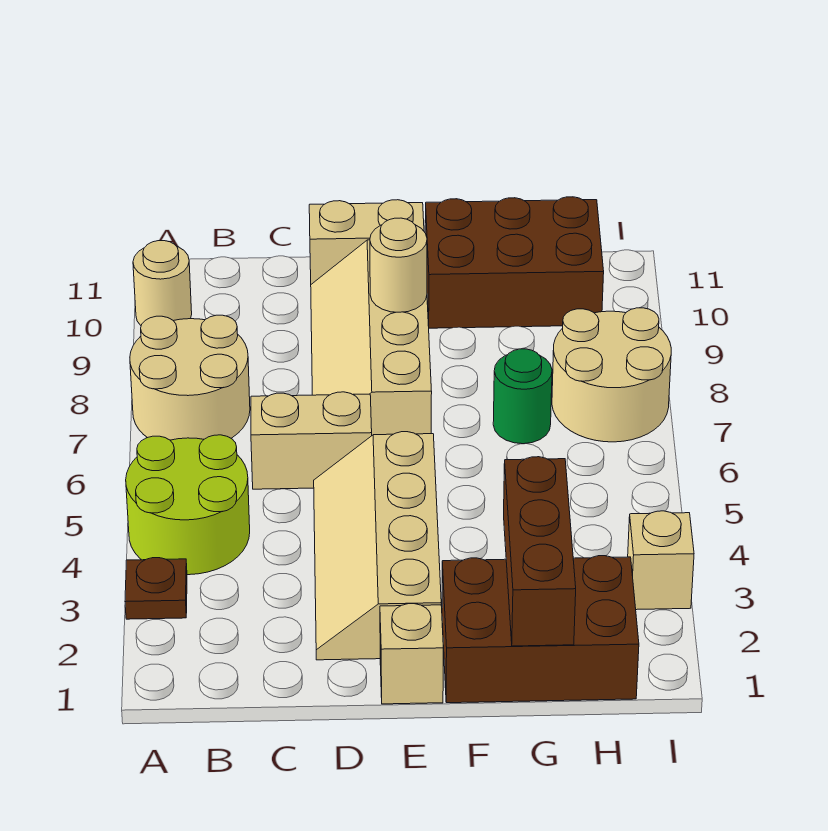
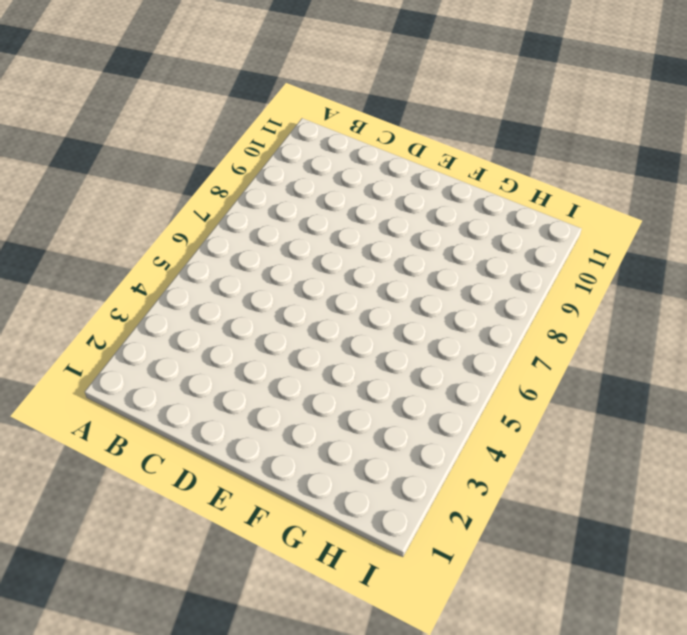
none -> brown plate A3 level 1
none -> lime round brick A4:B5 level 1
none -> tan round brick A7:B8 level 1

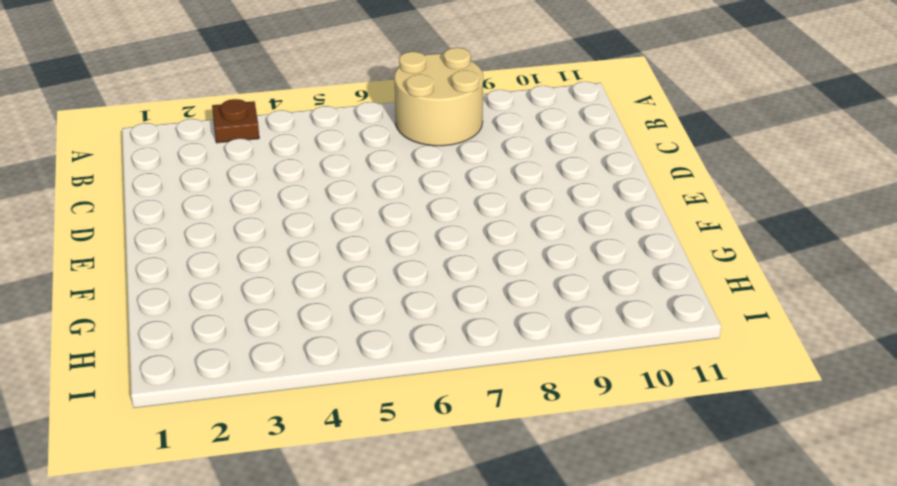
none -> lime round brick A4:B5 level 1
none -> tan round brick A10 level 1
none -> tan brick C6:D6 level 1

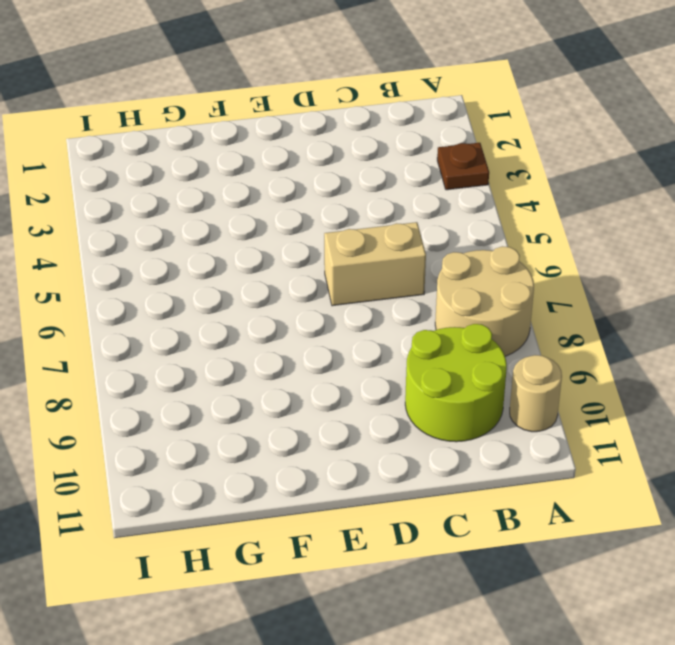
lime round brick B9:C10 level 1 -> lime round brick A4:B5 level 1
none -> tan slope D2:E5 level 1 top E
none -> tan slope D7:E10 level 1 top E
none -> tan brick D11:E11 level 1

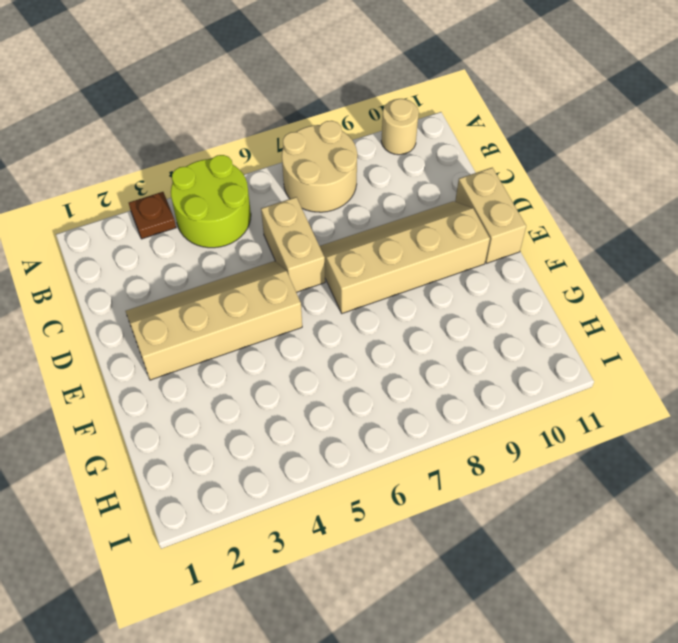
none -> tan brick E1 level 1
none -> brown brick F1:H2 level 1
none -> brown brick F10:H11 level 1

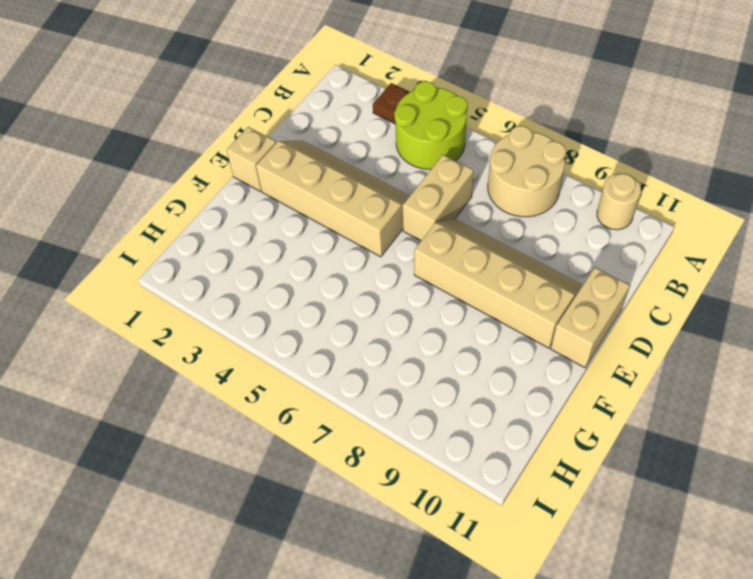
none -> brown brick F1:H2 level 1
none -> brown brick F10:H11 level 1
none -> green round brick G7 level 1

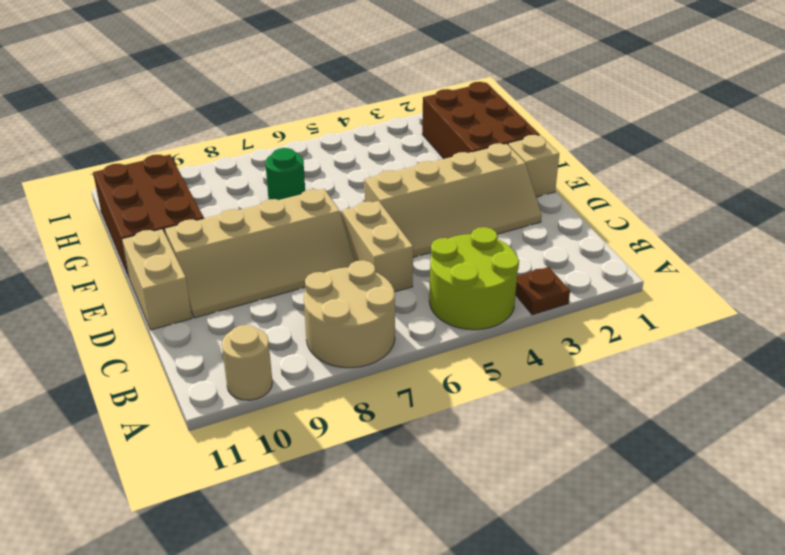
none -> tan round brick H7:I8 level 1
none -> tan brick I3 level 1
none -> tan round brick E9 level 2

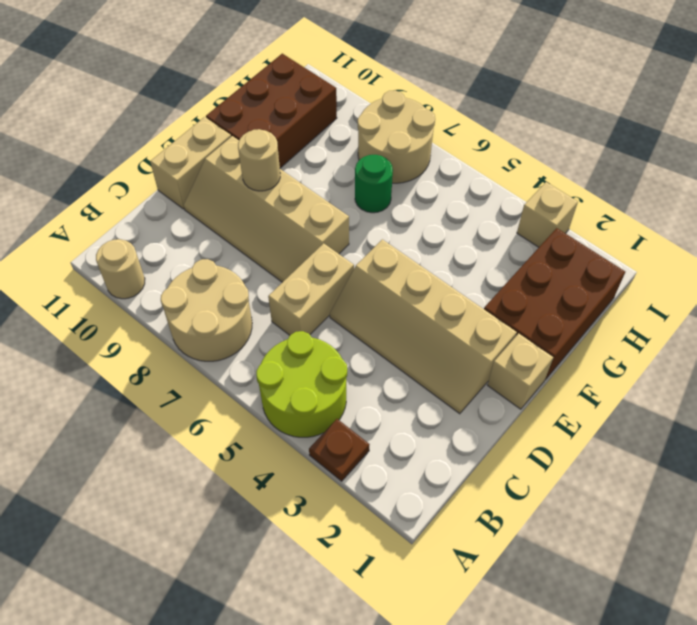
none -> brown brick G1:G3 level 2

